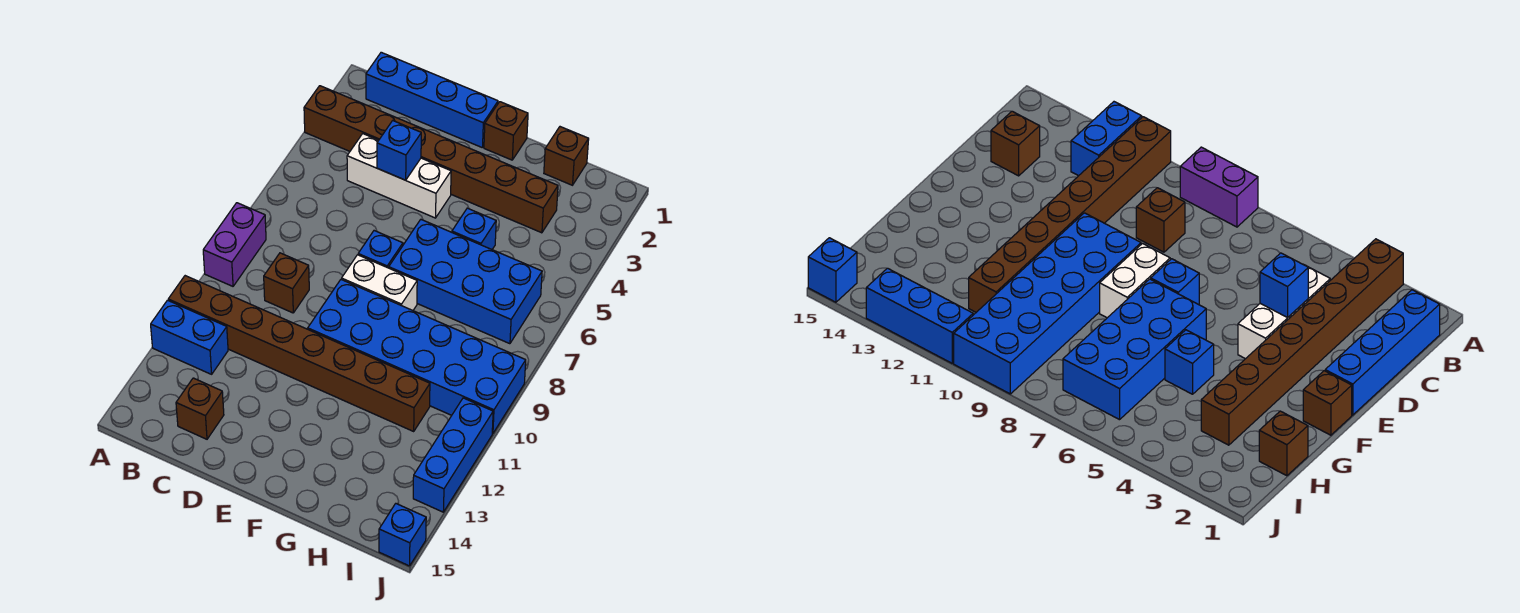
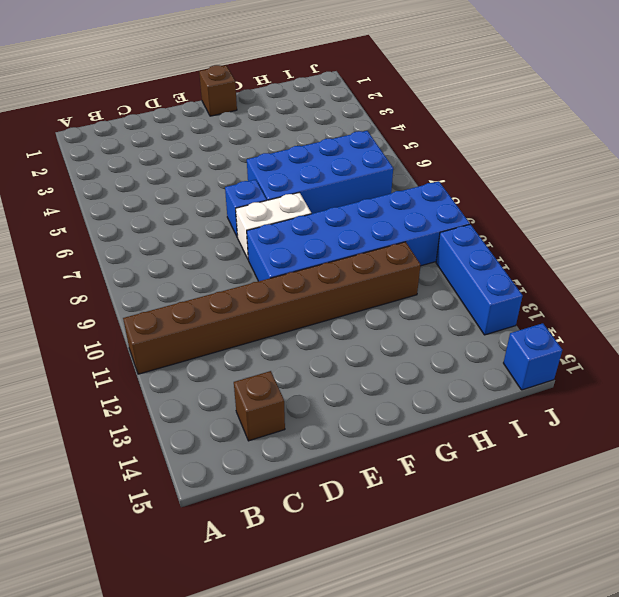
none -> brown brick A3:H3 level 1
none -> purple brick A8:A9 level 1
none -> blue brick A12:B12 level 1

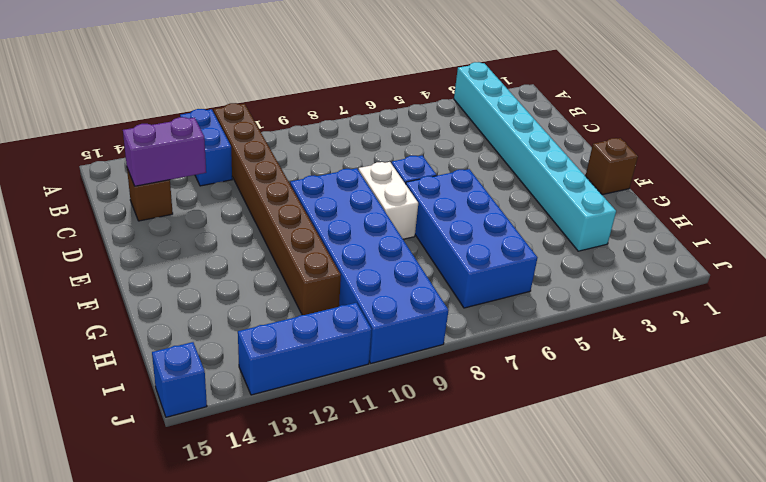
cyan brick A3:H3 level 1 -> brown brick A3:H3 level 1
purple brick C13:C14 level 2 -> purple brick A8:A9 level 1
none -> blue brick B1:E1 level 1
none -> white brick C4:E4 level 1
none -> brown brick C9 level 1

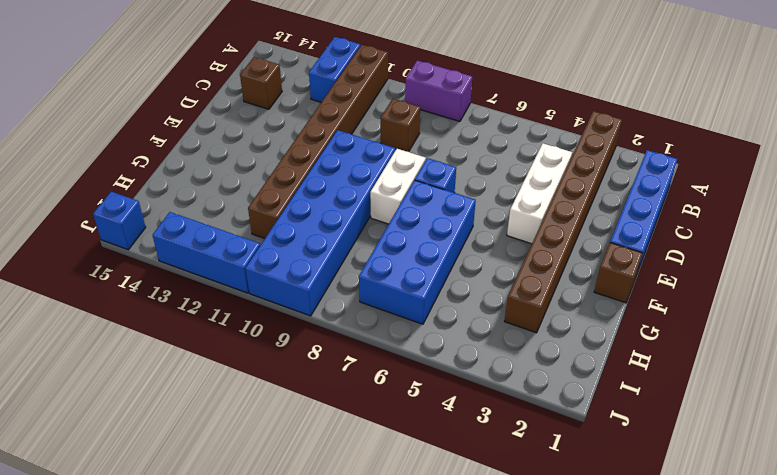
none -> blue brick G5 level 1
none -> brown brick H1 level 1
none -> blue brick D4 level 2

